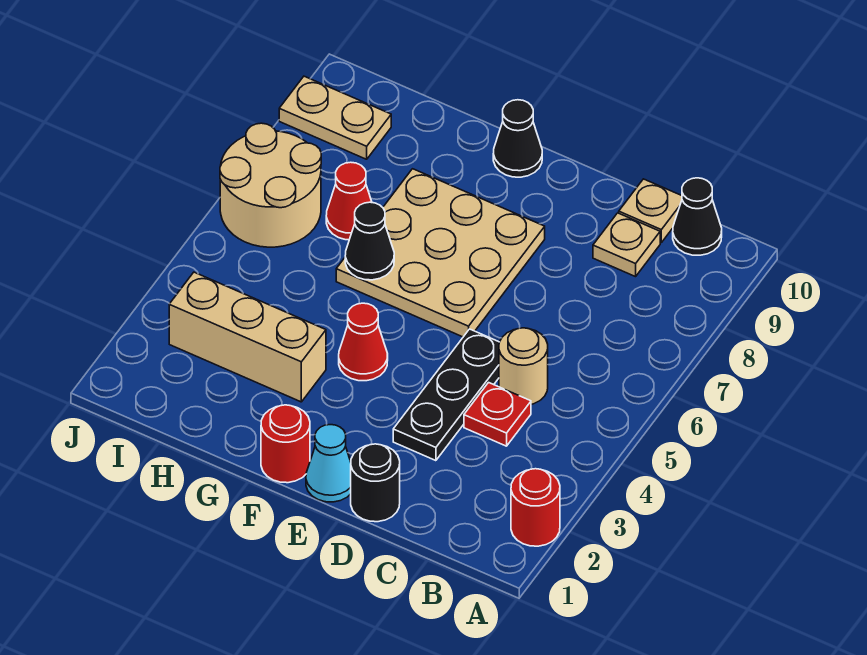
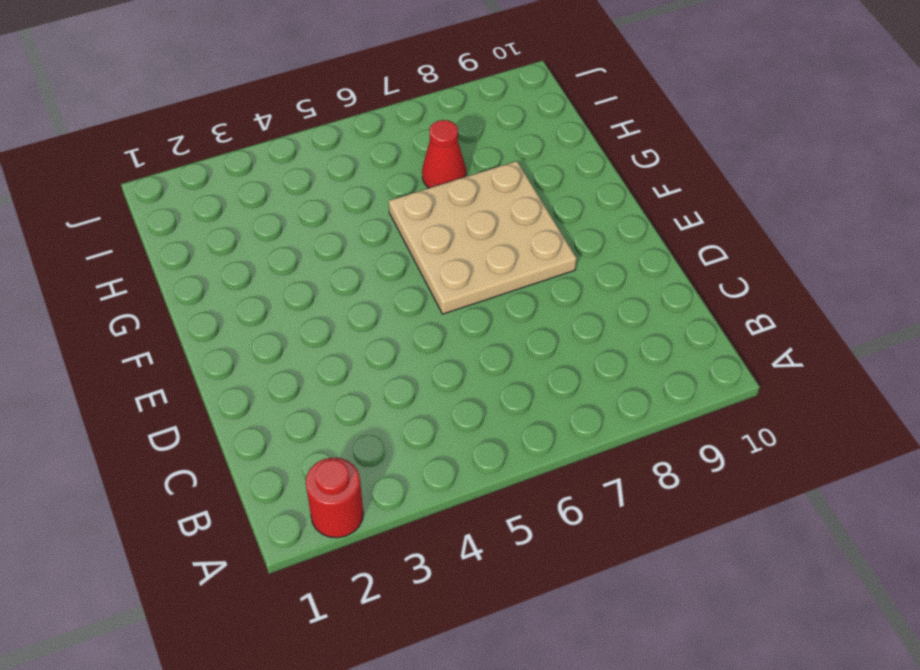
none -> black cone B10 level 1
none -> red plate C4 level 1
none -> tan round brick C5 level 1

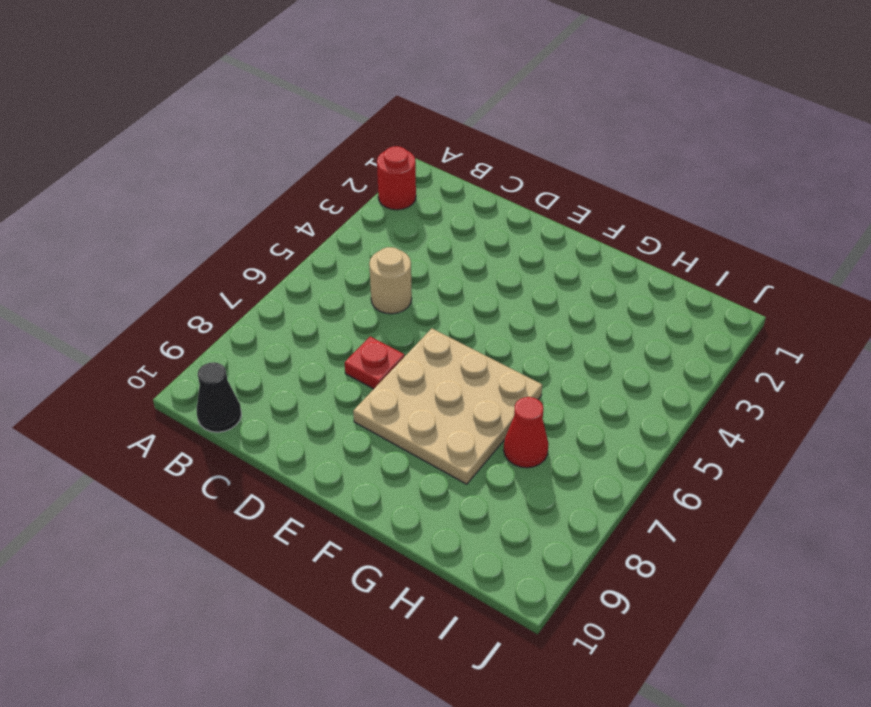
red plate D7 level 1 -> red plate C4 level 1
none -> tan plate C9 level 1
none -> tan plate C10 level 1
none -> black round brick D1 level 1

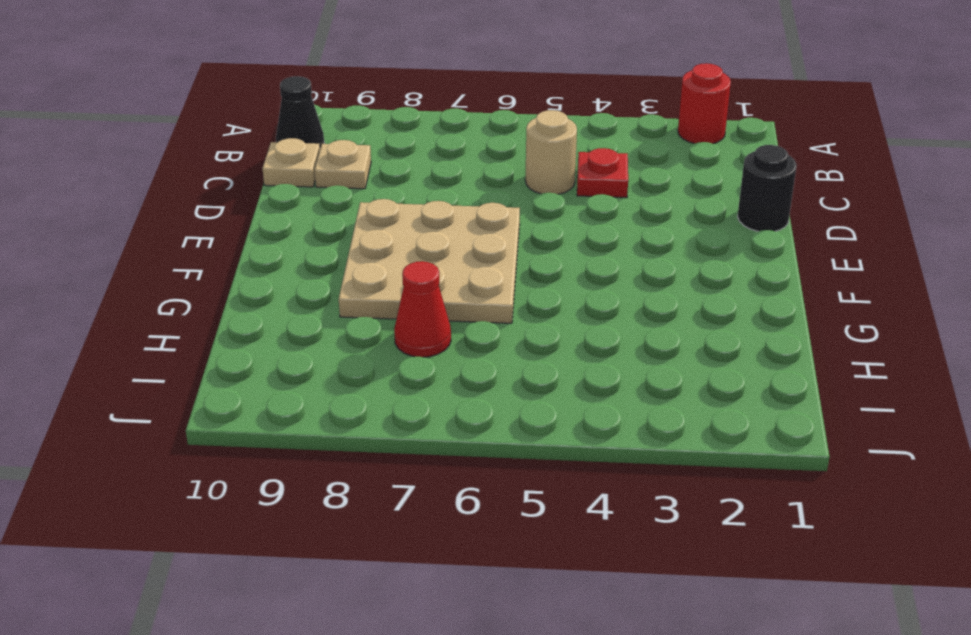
none -> black plate D3:D5 level 1
none -> cyan cone E1 level 1
none -> red round brick F1 level 1

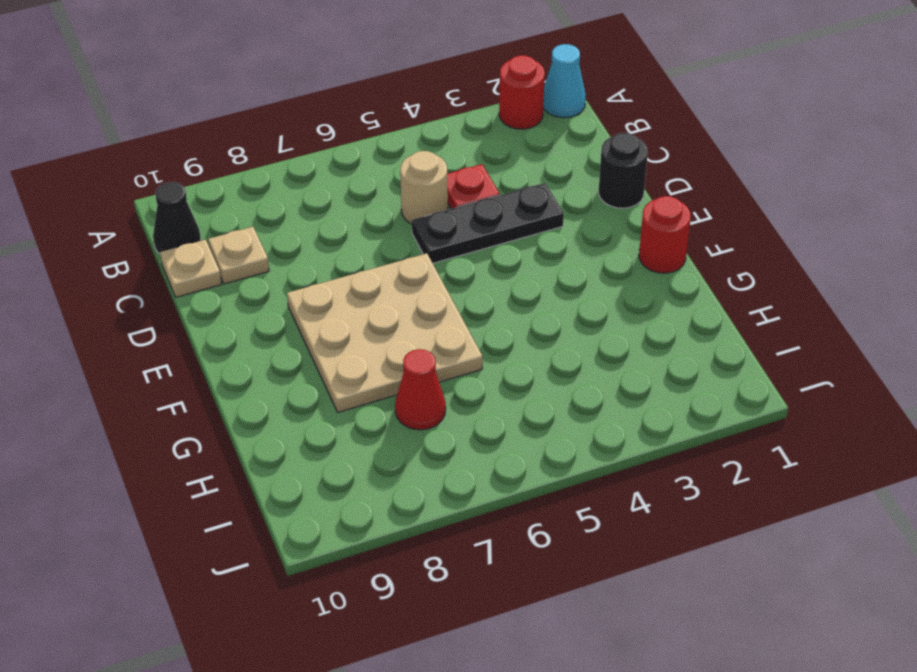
cyan cone A1 level 1 -> cyan cone E1 level 1
none -> red cone F4 level 1
none -> black cone F10 level 1
none -> tan brick G3:I3 level 1

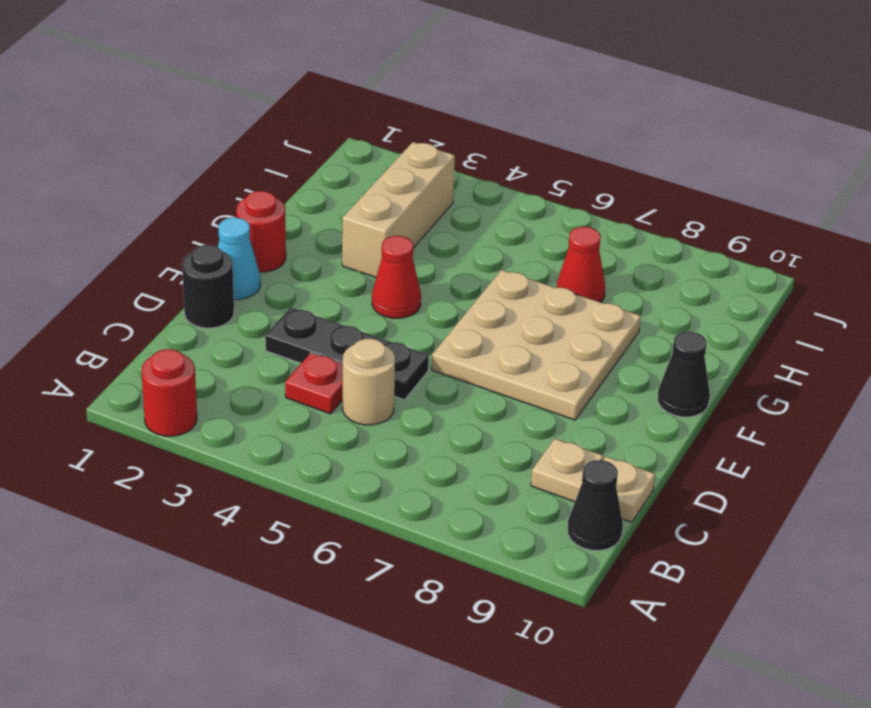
none -> tan round brick I6:J7 level 1
none -> tan plate I9:J9 level 1
none -> black cone G6 level 2

